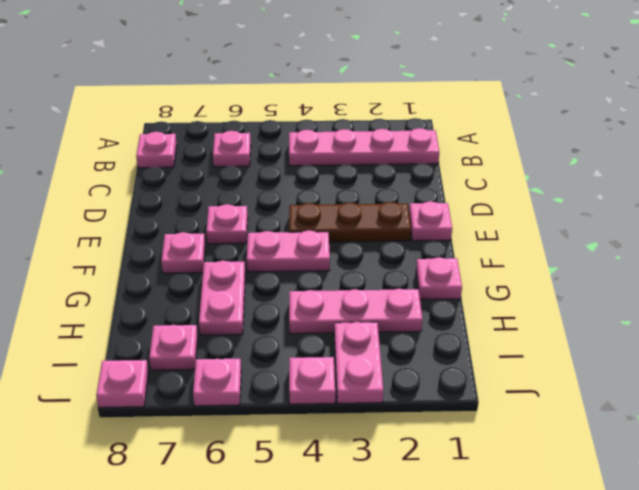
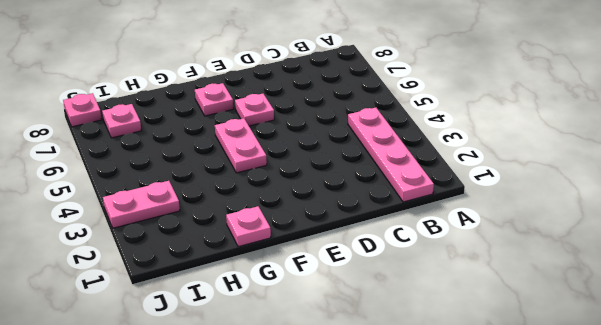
none -> pink plate B6 level 1
none -> pink plate B8 level 1
none -> pink plate E1 level 1

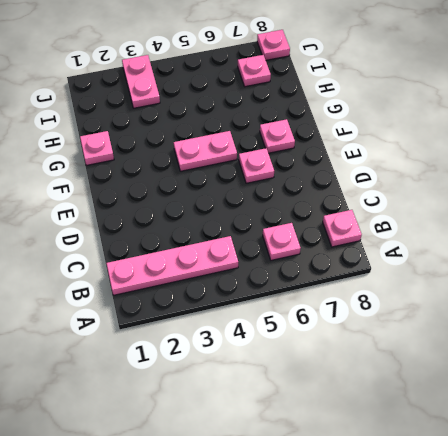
none -> pink plate E1 level 1
none -> brown plate E2:E4 level 1
none -> pink plate G6:H6 level 1

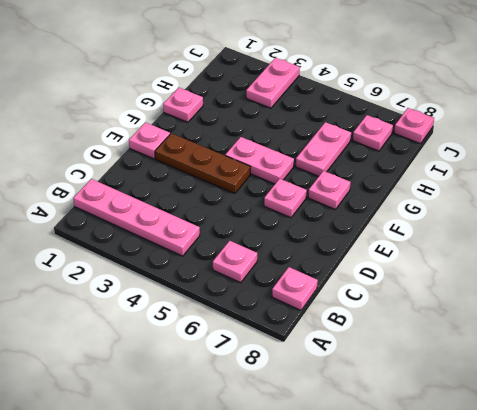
none -> pink plate H2:H4 level 1
none -> pink plate J4 level 1
none -> pink plate J6 level 1

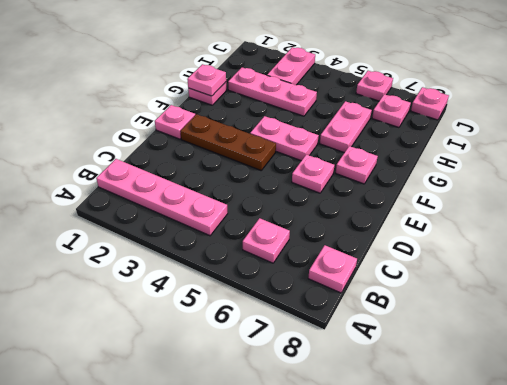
pink plate G1 level 2 -> pink plate J4 level 1

